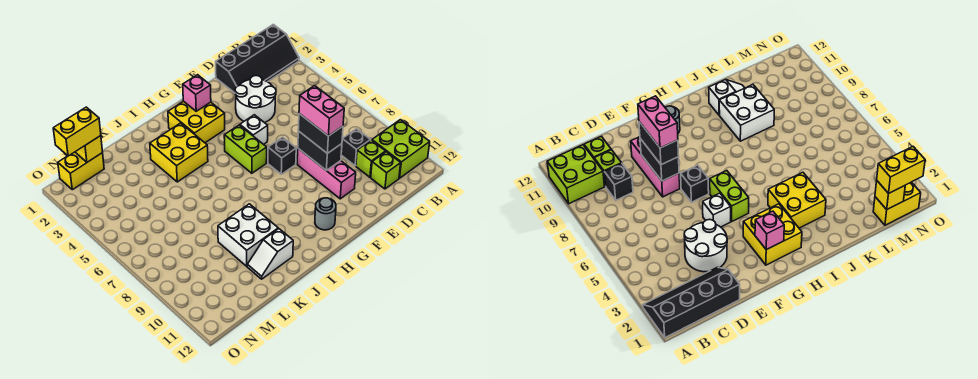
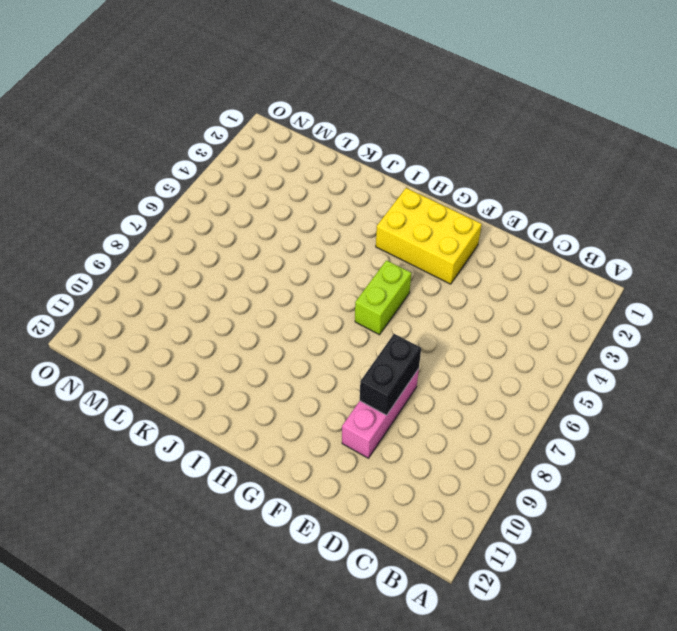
yellow brick F2:H3 level 1 -> yellow brick G2:H3 level 1
none -> black slope A1:D2 level 1 top 1
none -> lime brick A10:B11 level 1
none -> black brick C9 level 1

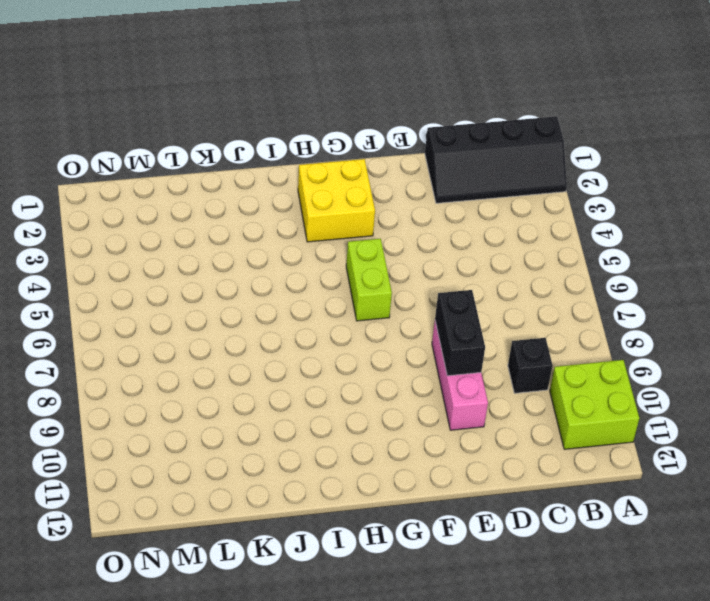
none -> lime brick C10 level 1
none -> lime brick C11 level 1
none -> white round brick D3:E4 level 1

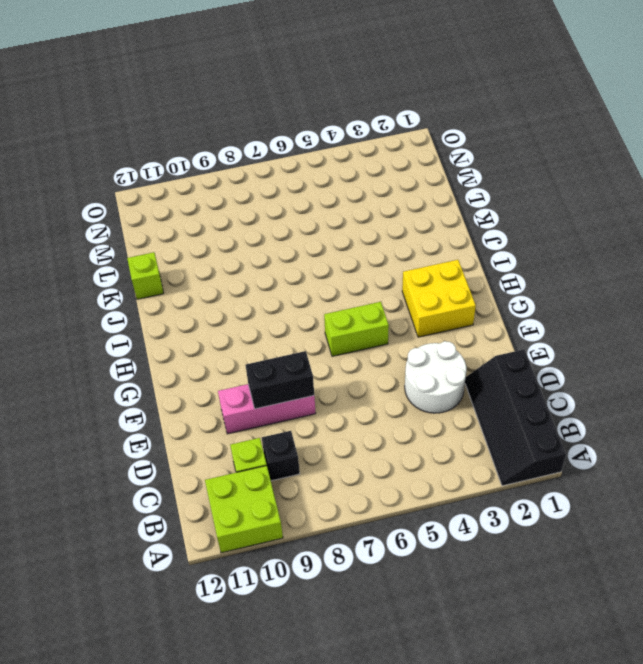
lime brick K12 level 1 -> lime brick C11 level 1
none -> white brick F5 level 1
none -> black brick F7 level 1
none -> grey round brick G11 level 1

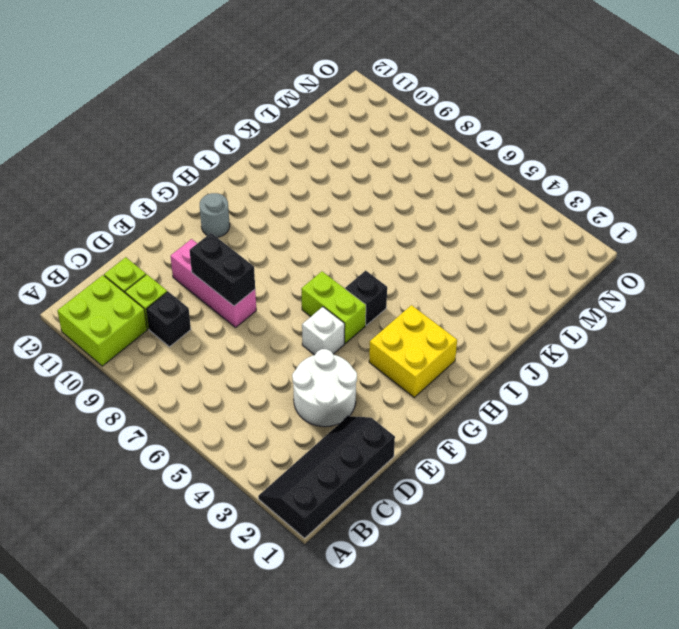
black brick H5 level 1 -> black brick F7 level 1
none -> yellow brick I3:J4 level 1
none -> white brick J9:K10 level 1
none -> white slope J11:K11 level 1 top J

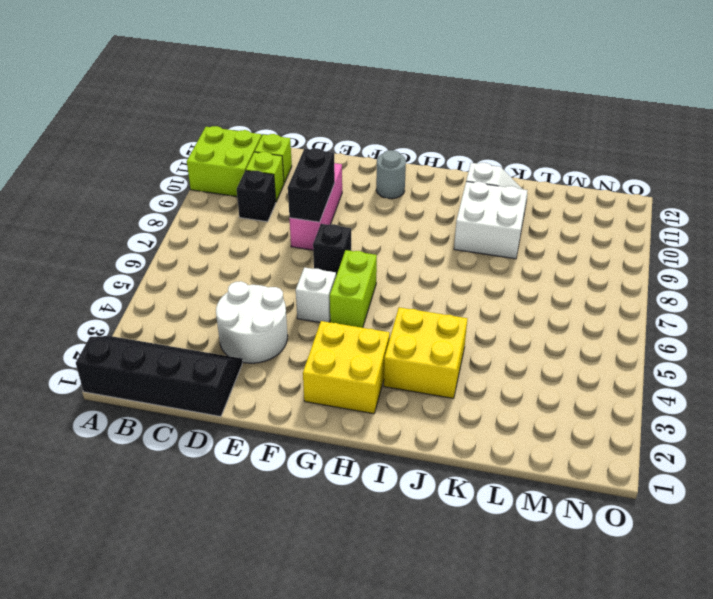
none -> yellow brick M1:N1 level 1
none -> pink brick G2 level 2
none -> yellow brick M1 level 2

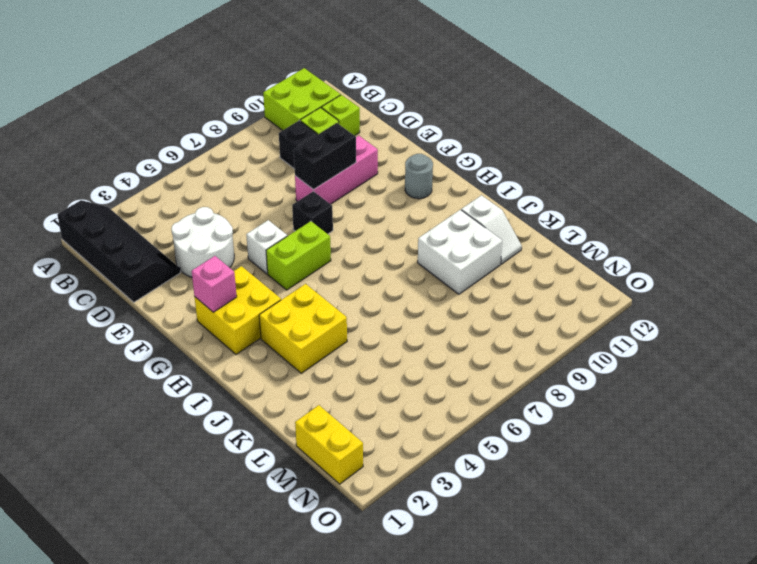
none -> yellow brick M1 level 2
none -> black brick E8:E9 level 3
none -> yellow brick M1:N1 level 3

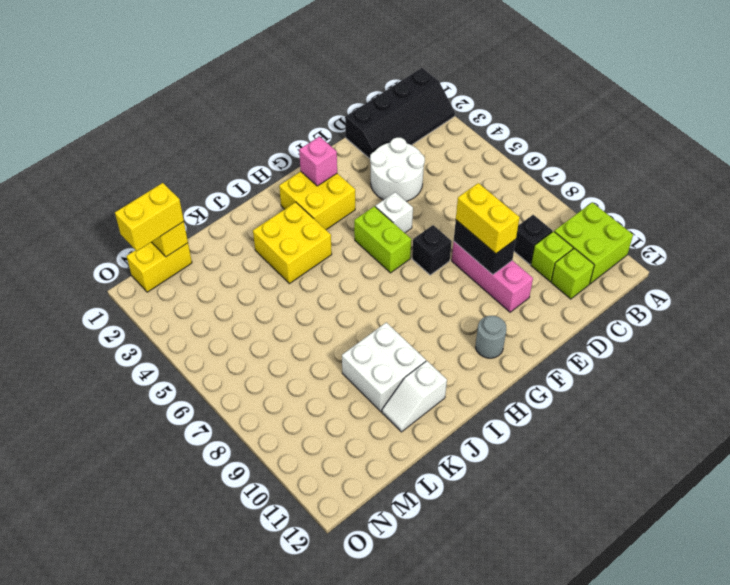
yellow brick E8:E9 level 3 -> black brick E8:E9 level 3
none -> pink brick E8:E9 level 4

